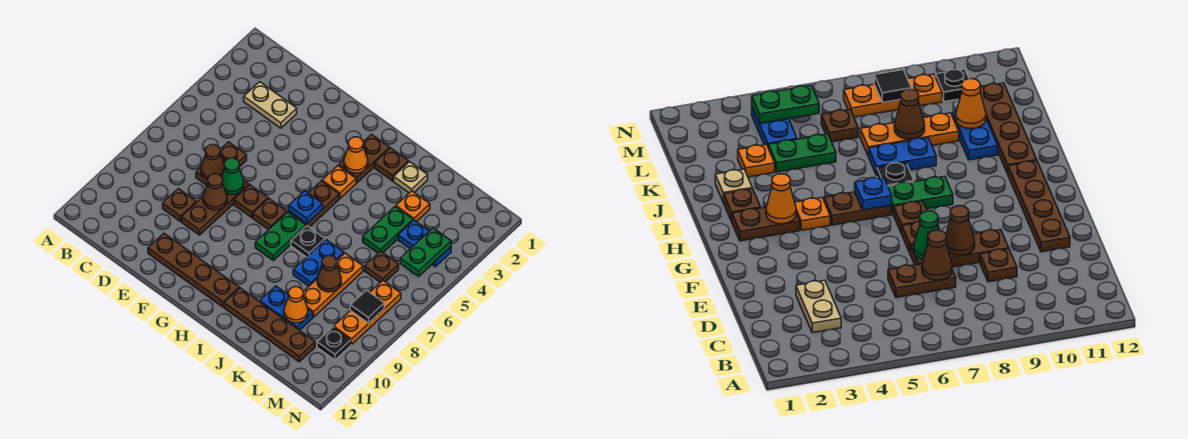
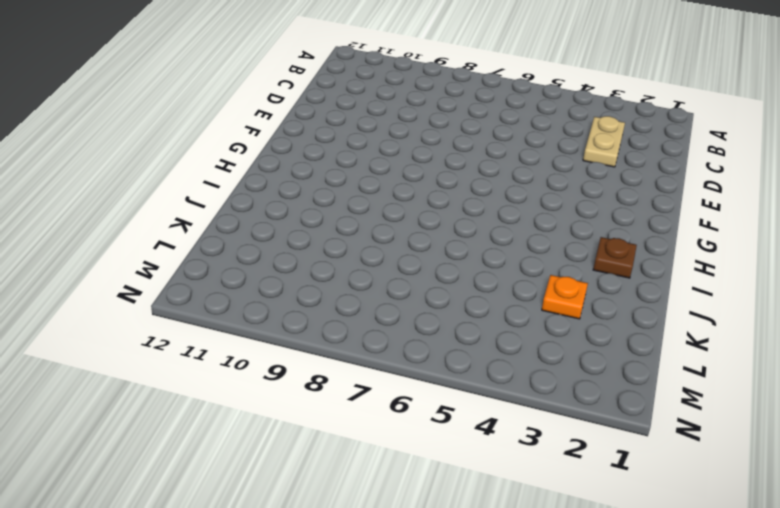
none -> brown plate D6:D7 level 1
none -> brown plate D9 level 1
none -> brown plate E7:E9 level 1
none -> brown plate E11:H11 level 1

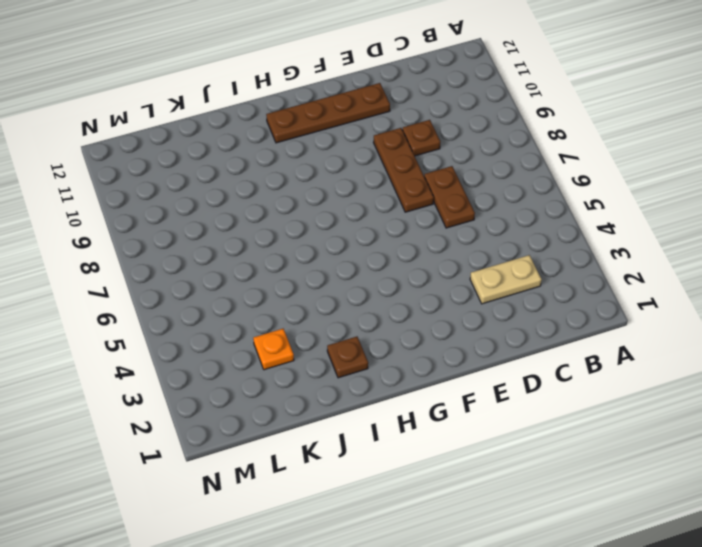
none -> brown plate F7 level 1
none -> brown plate G7 level 1
none -> brown plate H2:H3 level 1
none -> orange plate H4 level 1

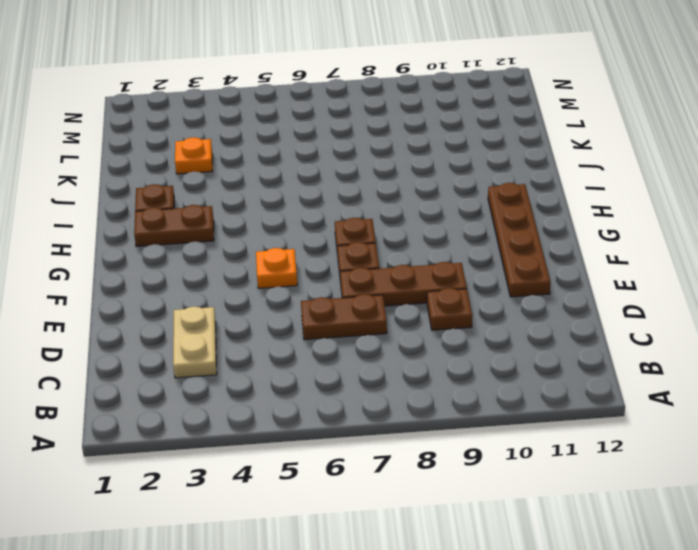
orange plate F5 level 1 -> orange plate H4 level 1
none -> brown plate H5:H6 level 1
none -> green plate H7:H8 level 1
none -> black plate I7 level 1
none -> brown plate I11:L11 level 1

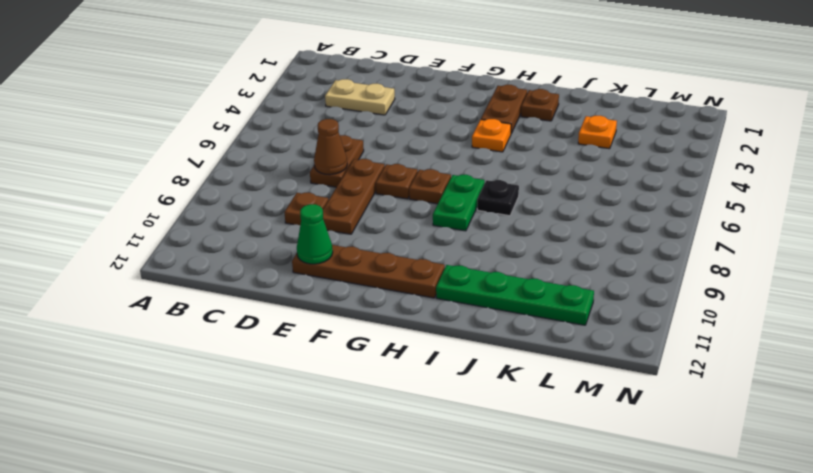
green cone E11 level 2 -> green cone E7 level 2
green plate I11:L11 level 1 -> brown plate I11:L11 level 1
none -> brown plate H5:H6 level 1
none -> tan plate J2 level 1
none -> blue plate J7:J8 level 1
none -> blue plate J10:K10 level 1

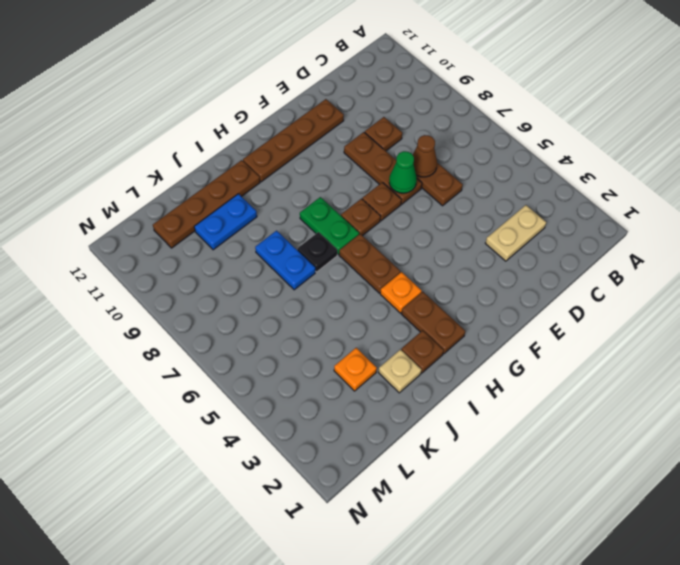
none -> green plate K4:K5 level 1
none -> orange plate K7:K9 level 1
none -> blue plate L4:M4 level 1
none -> brown plate L6 level 1

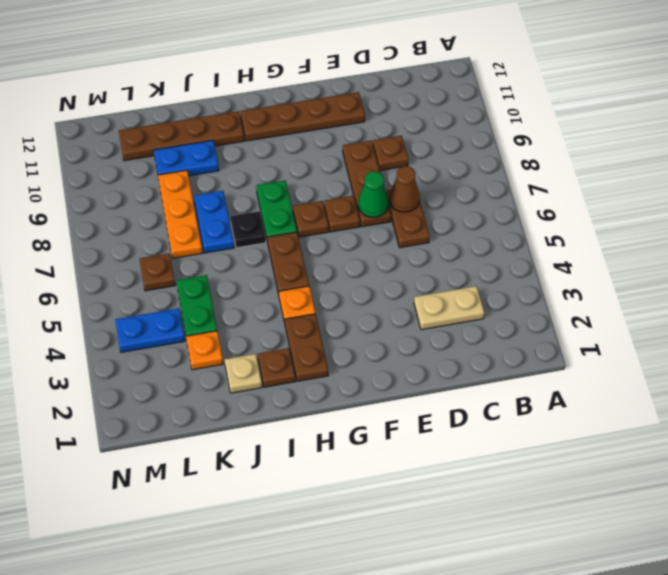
none -> orange plate M7:M9 level 1
none -> black plate M10 level 1
none -> brown cone E8 level 2
none -> orange cone H3 level 2

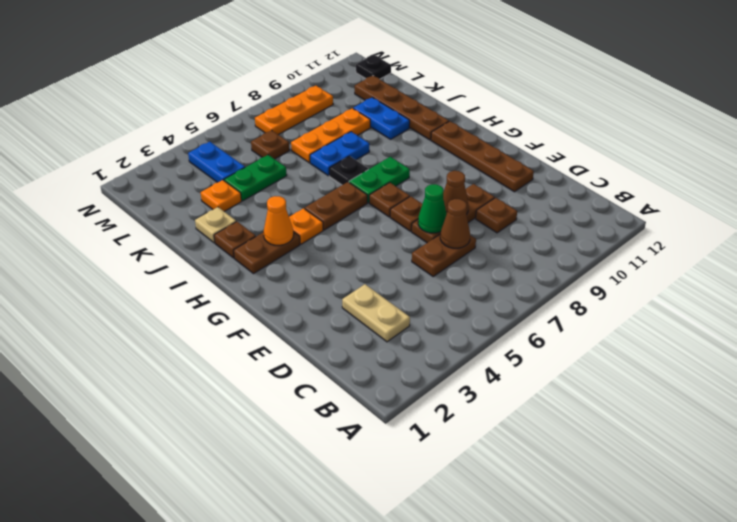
black plate M12 level 1 -> black plate M10 level 1
none -> blue plate H6 level 2
none -> brown cone K8 level 2
none -> orange cone K10 level 2
none -> green plate M4:M5 level 2

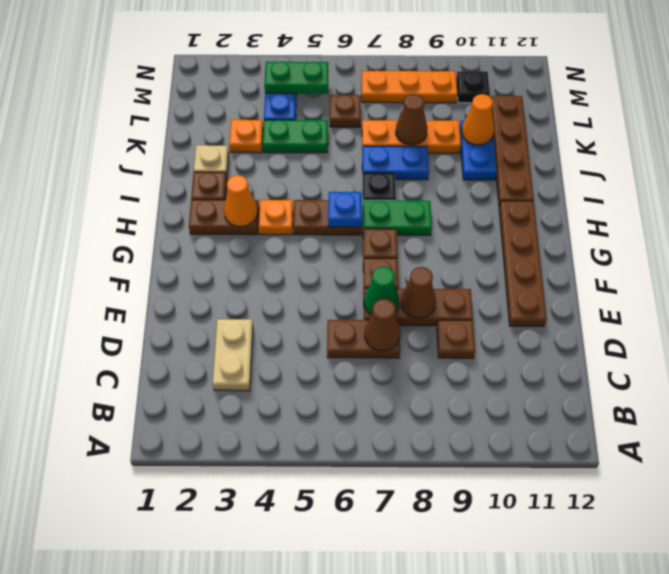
none -> black tile M8 level 2

